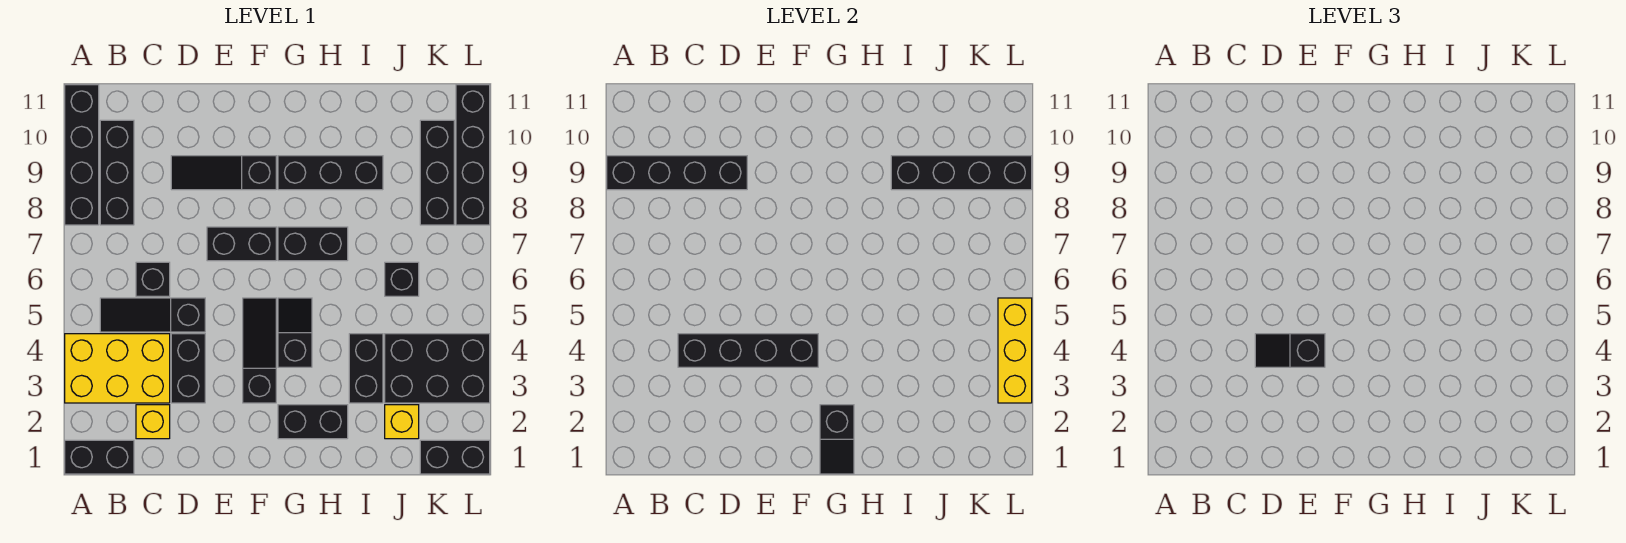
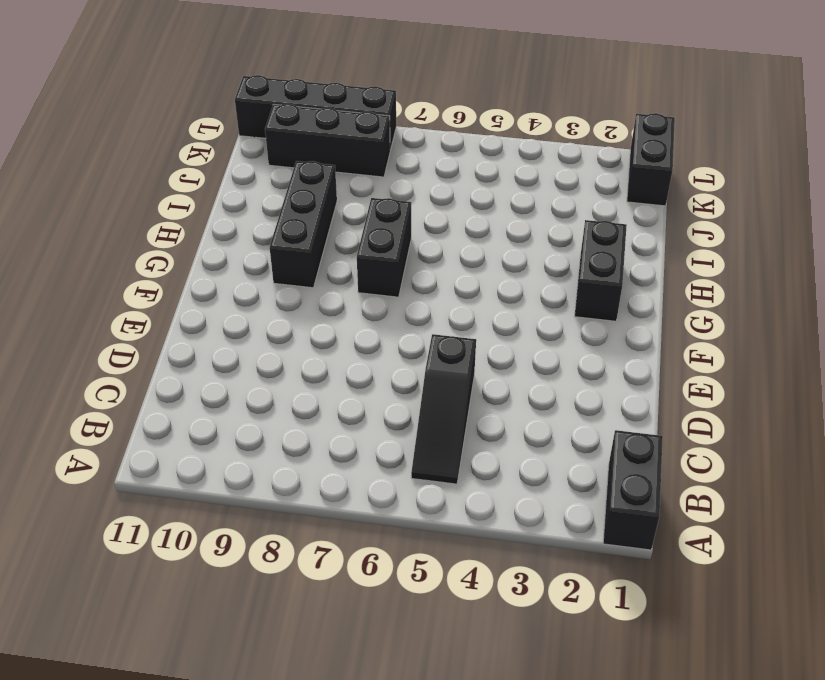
none -> yellow brick A3:C4 level 1
none -> black brick A8:A11 level 1
none -> black brick B8:B10 level 1

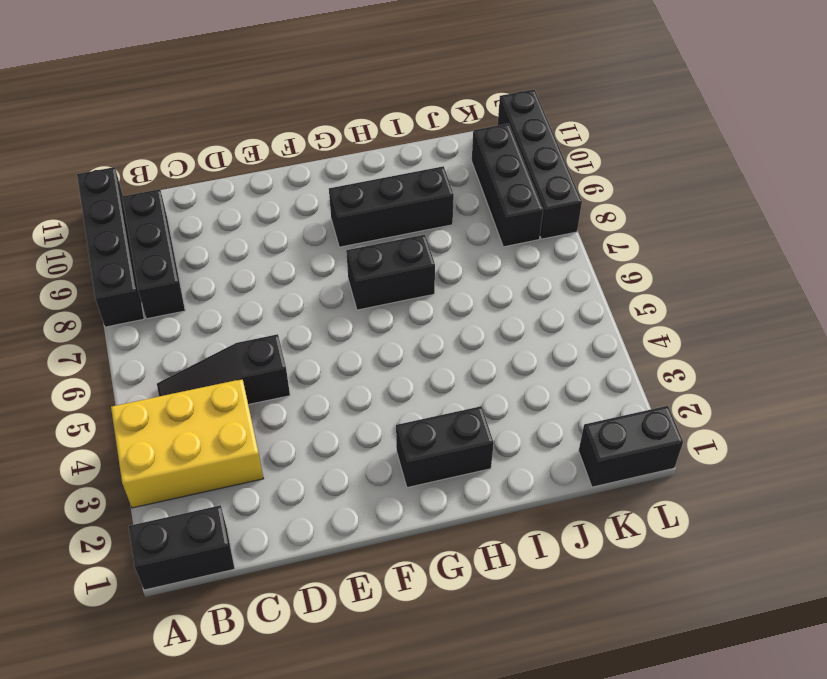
none -> yellow brick C2 level 1
none -> black brick C6 level 1
none -> black brick D3:D4 level 1

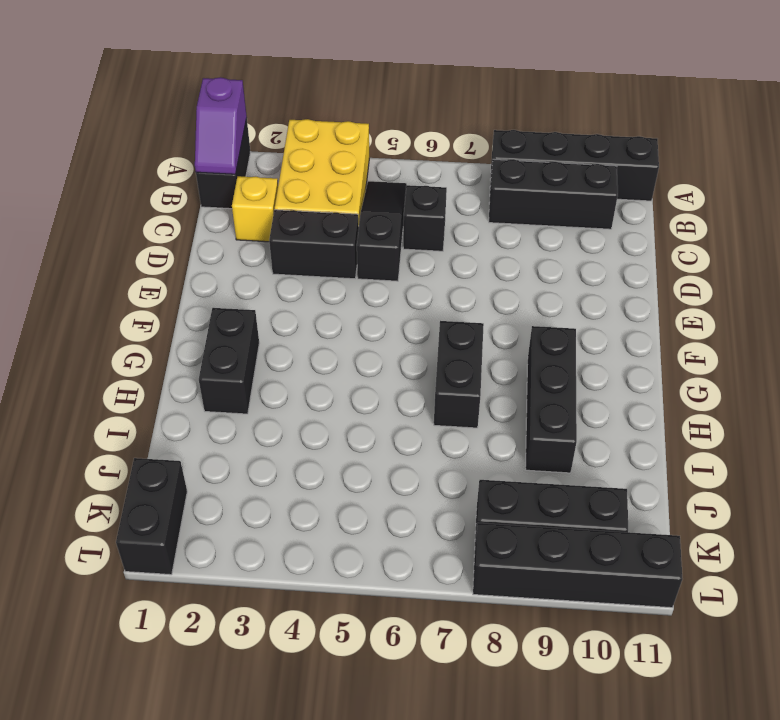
purple slope A1:B1 level 2 top A -> none
none -> black slope D9:F9 level 1 top F
none -> black brick E7:F7 level 1
none -> black slope F3:F5 level 1 top 3

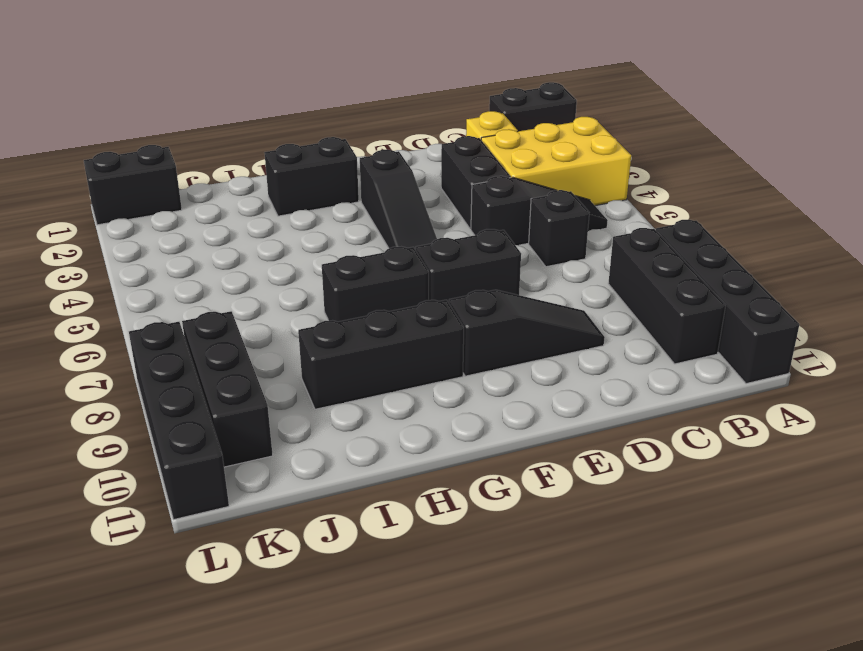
none -> black slope G4:G5 level 1 top 4
none -> black brick I3:I4 level 1
none -> yellow brick J2 level 1

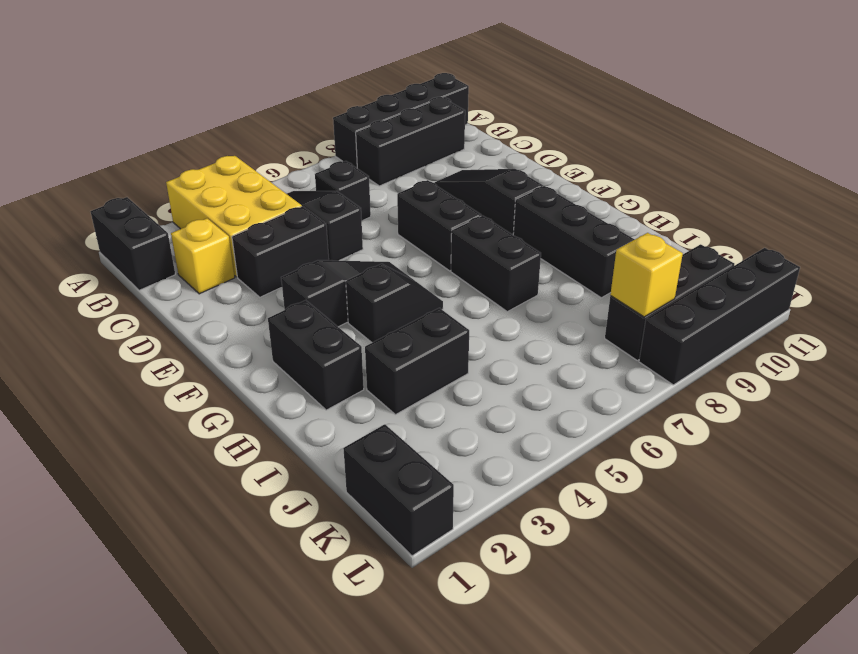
yellow brick K8 level 2 -> yellow brick J2 level 1
none -> black brick J3:L4 level 1
none -> black brick J6 level 1
none -> black brick A9:D9 level 2

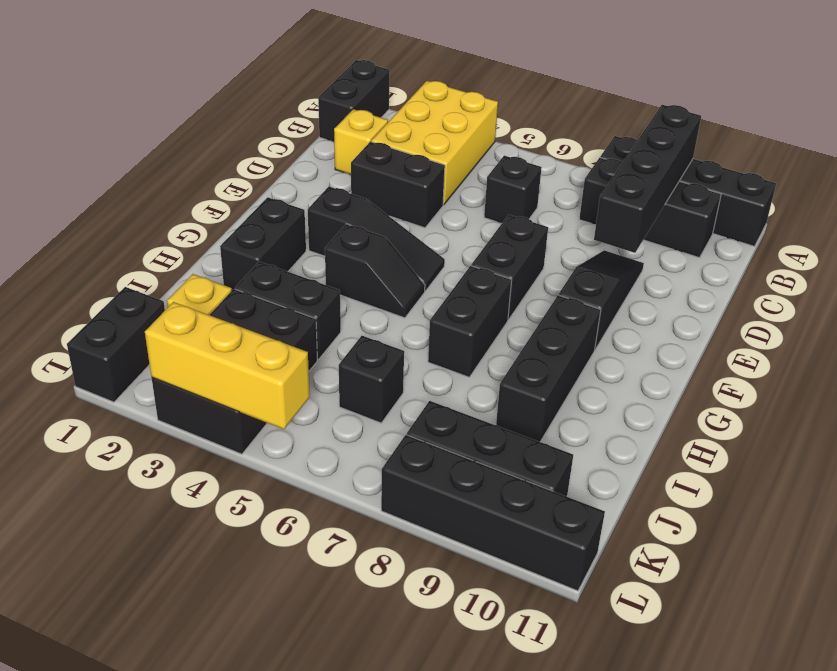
none -> black slope B5:D5 level 1 top D
none -> black brick C4:F4 level 2
none -> black slope G1:G2 level 2 top 2

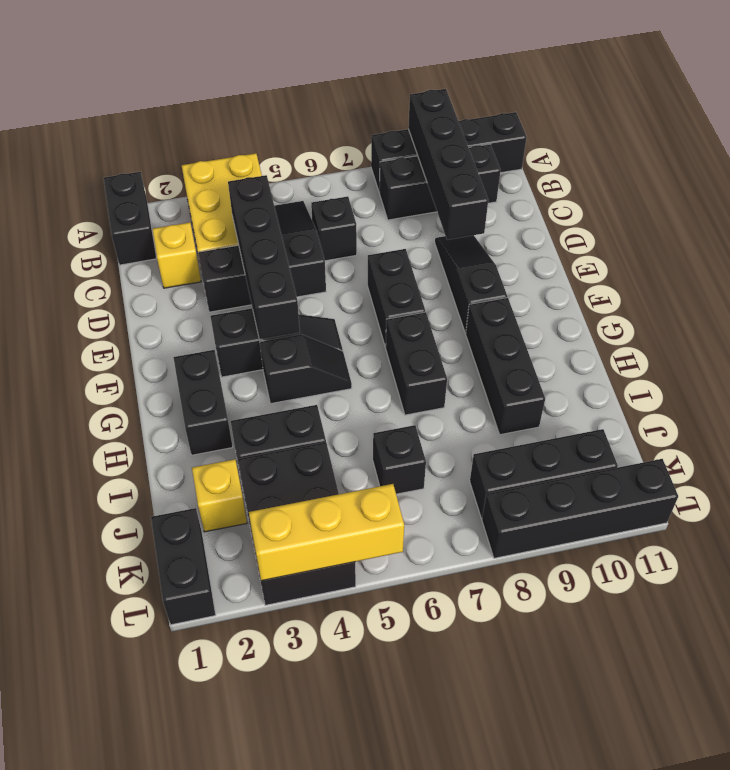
none -> black slope G1:G2 level 2 top 2
none -> black brick I9:L9 level 2
none -> black slope D4:E4 level 3 top E

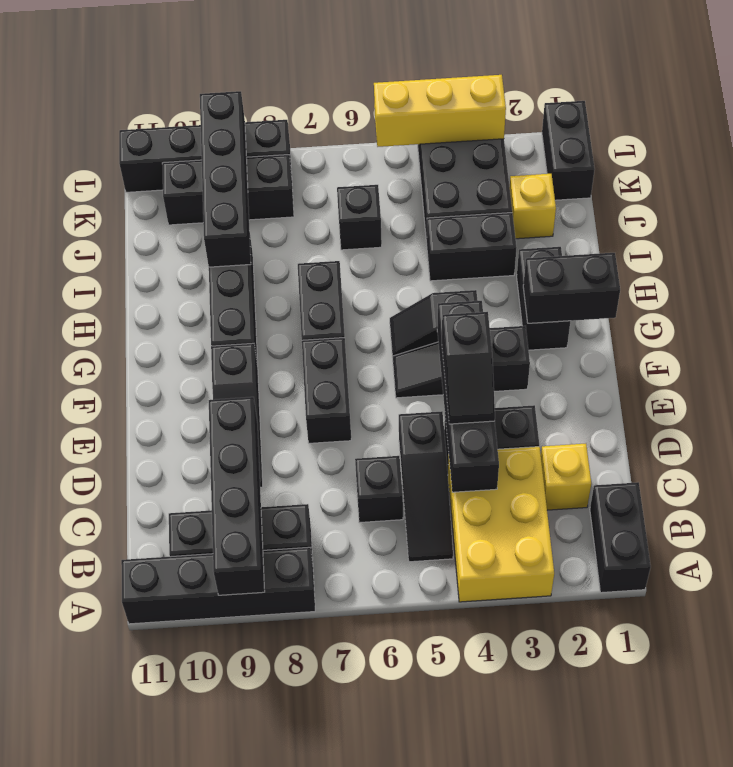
black brick G1:G2 level 2 -> black slope G1:G2 level 2 top 2

